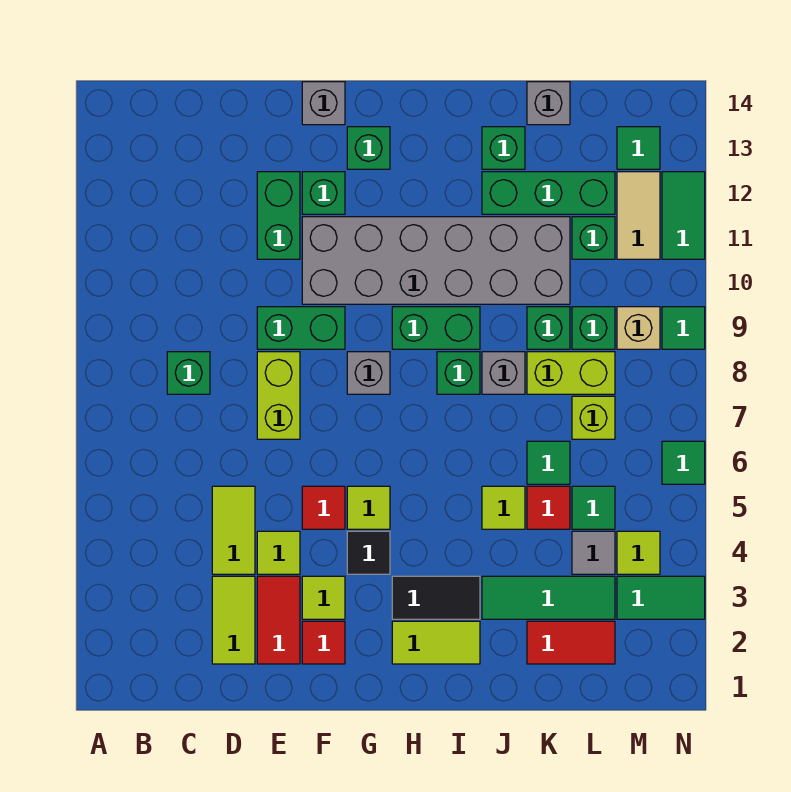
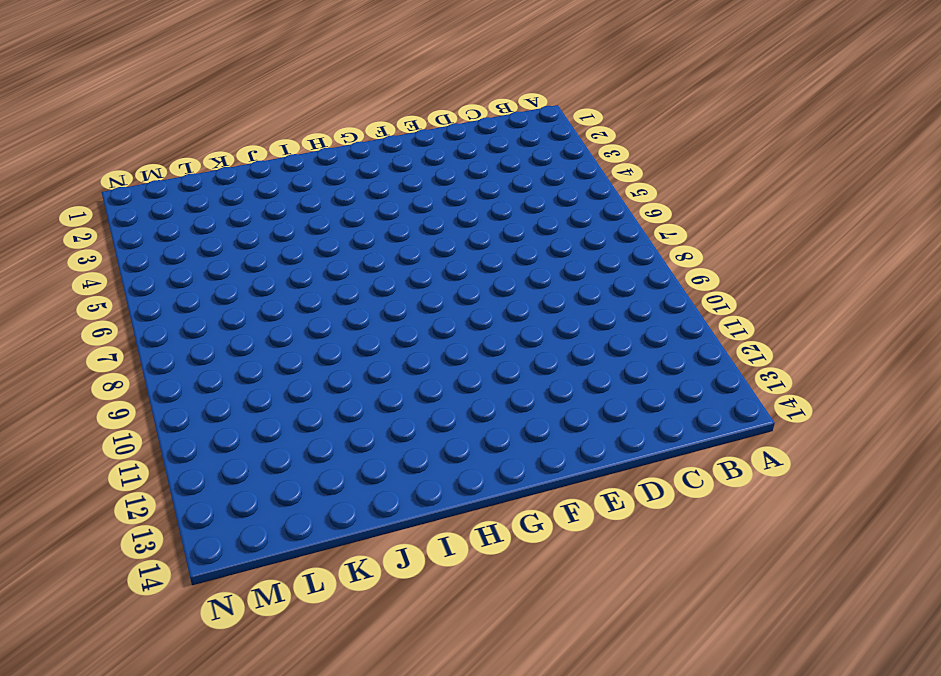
none -> green brick C8 level 1
none -> lime tile D2:D3 level 1
none -> lime tile D4:D5 level 1
none -> red tile E2:E3 level 1

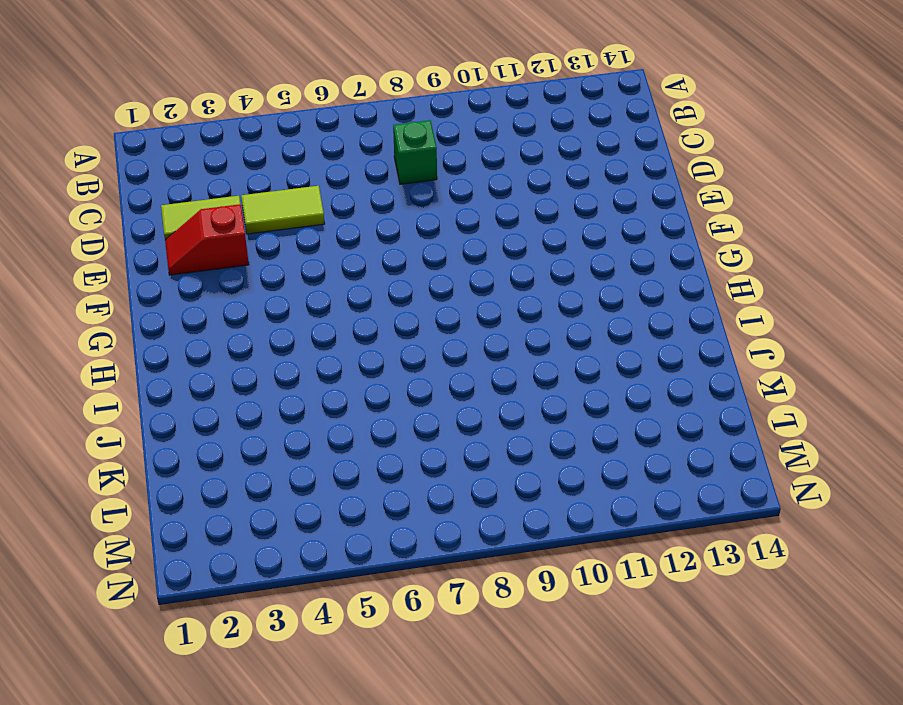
red slope E2:E3 level 1 top 3 -> red tile E2:E3 level 1
none -> lime tile E4 level 1
none -> lime brick E7:E8 level 1
none -> green brick E9:F9 level 1
none -> green brick E11:E12 level 1

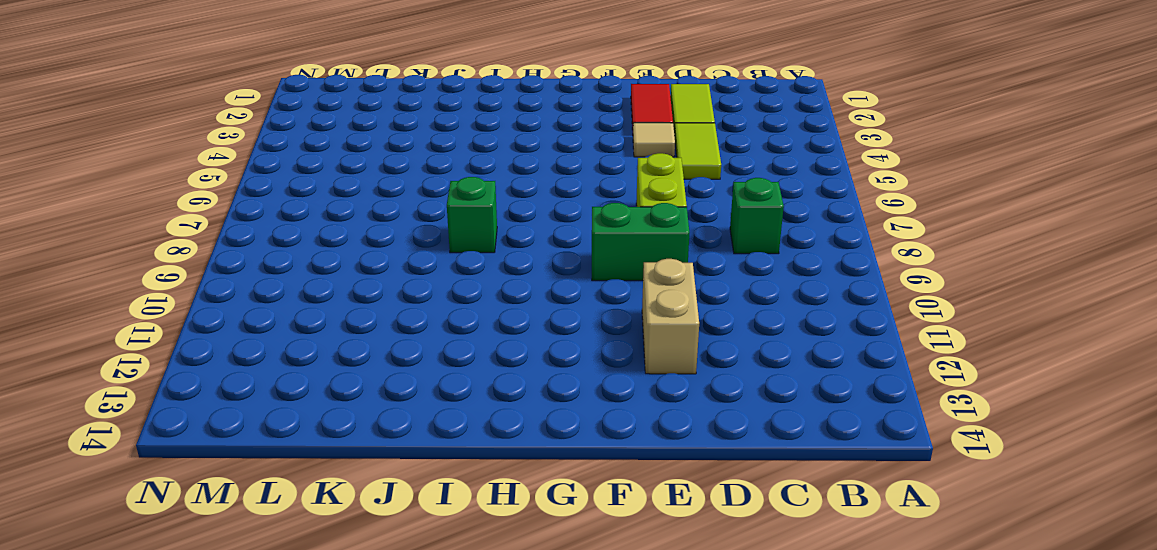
tan tile E4 level 1 -> lime tile E4 level 1
tan brick E11:E12 level 1 -> green brick E11:E12 level 1
none -> red tile F2 level 1
none -> lime tile F3 level 1
none -> red tile F5 level 1
none -> grey brick F10:K11 level 1

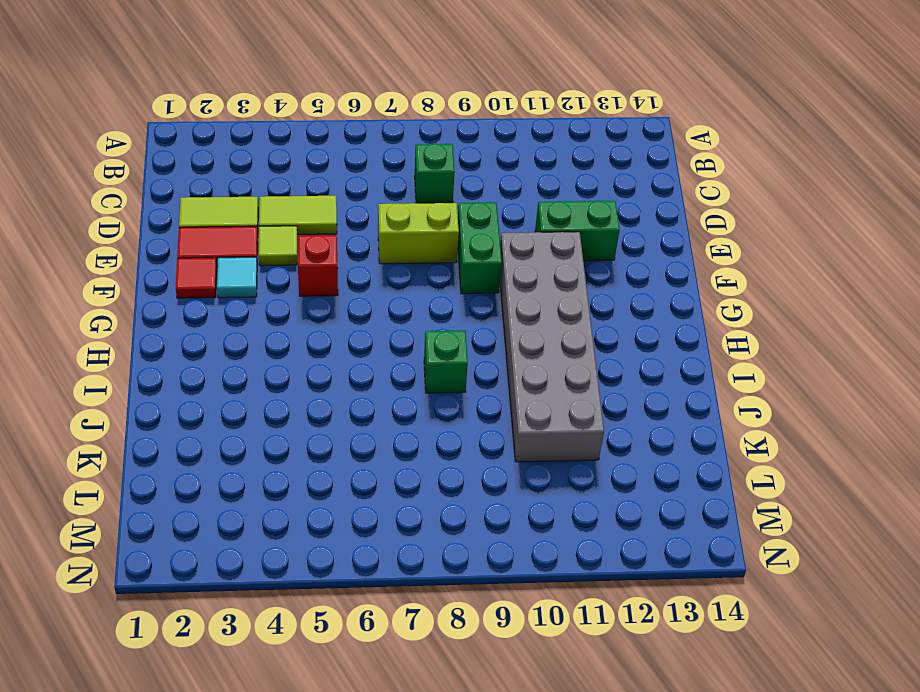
cyan tile F3 level 1 -> lime tile F3 level 1
red brick F5 level 1 -> red tile F5 level 1
none -> green brick F12 level 1
none -> grey brick F14 level 1
none -> black tile G4 level 1
none -> lime tile G5 level 1

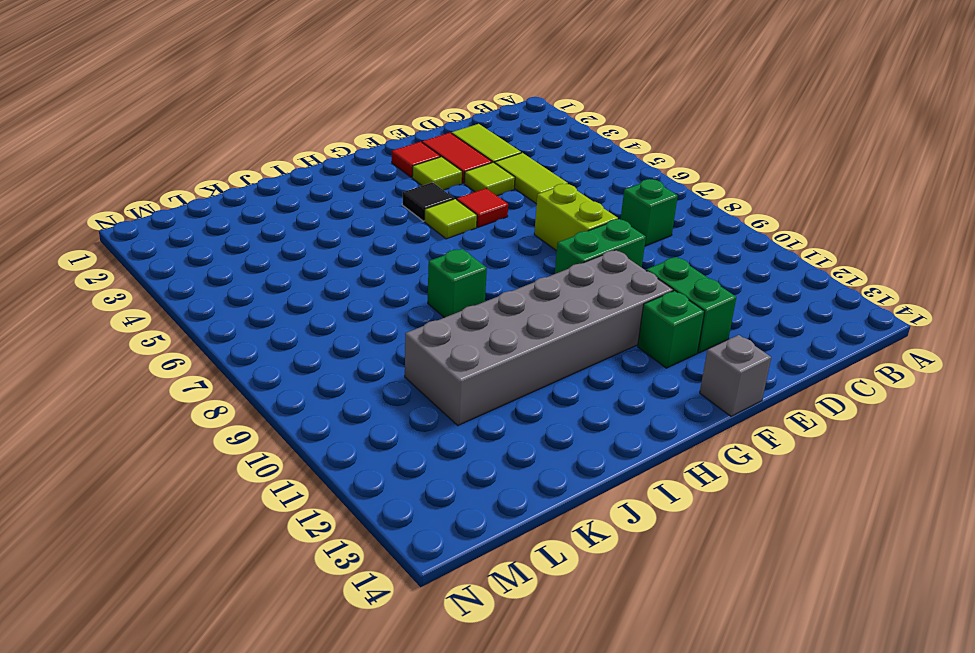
none -> grey brick G8 level 1
none -> green brick G13 level 1
none -> lime tile H2:I2 level 1
none -> black tile H3:I3 level 1

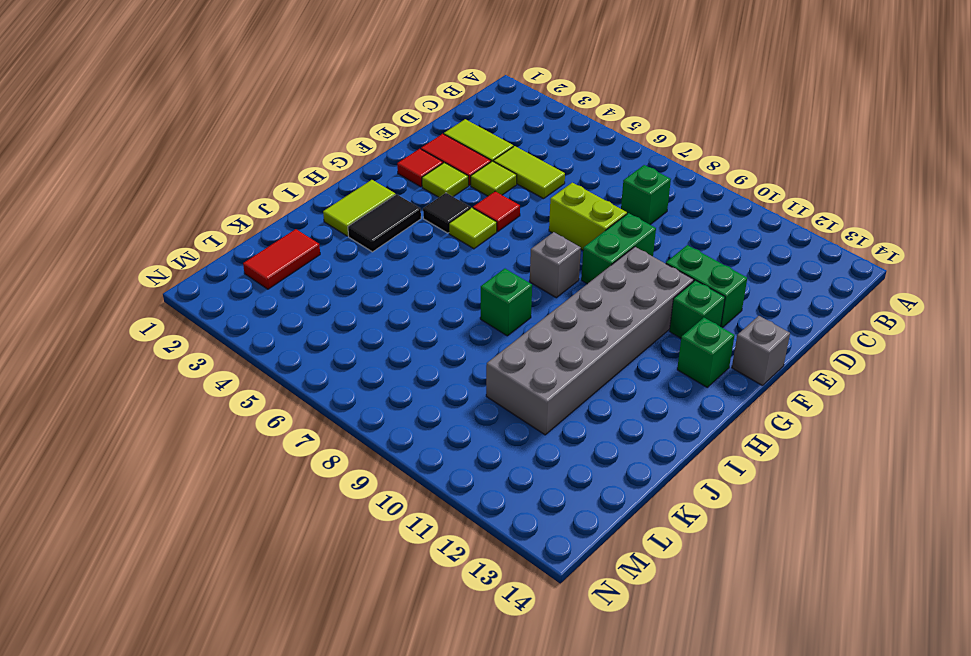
none -> green brick H9:I9 level 1
none -> green tile J3:L3 level 1
none -> lime tile J5 level 1
none -> grey brick J8 level 1

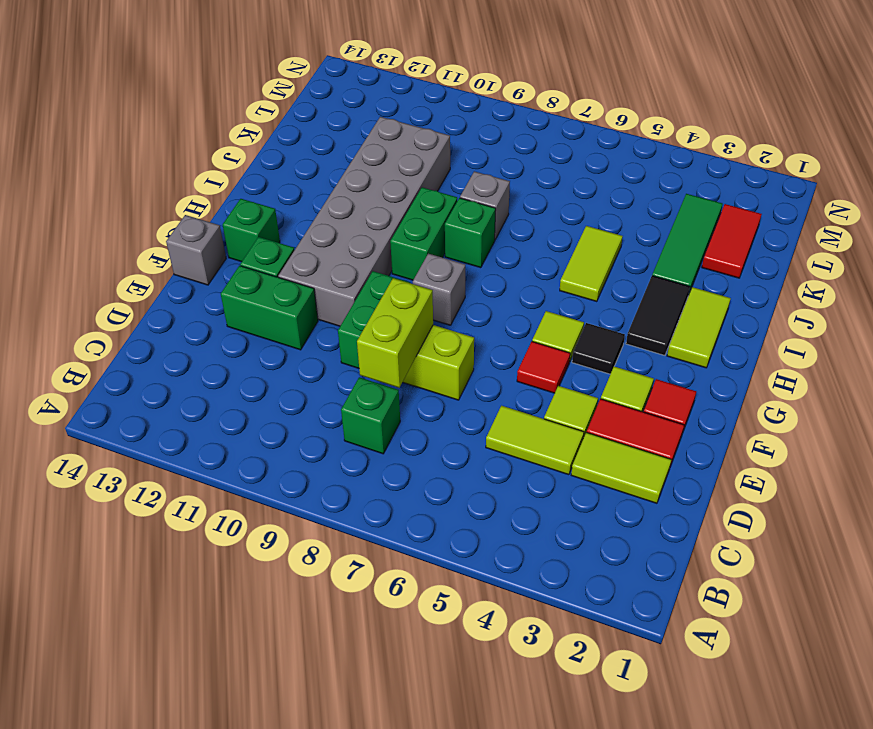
lime brick D8:E8 level 2 -> lime brick K8:L8 level 1
lime tile I5:J5 level 1 -> lime tile J5 level 1
none -> green brick J12:L12 level 1
none -> green brick J13 level 1
none -> red tile K5 level 1
none -> green tile K6 level 1

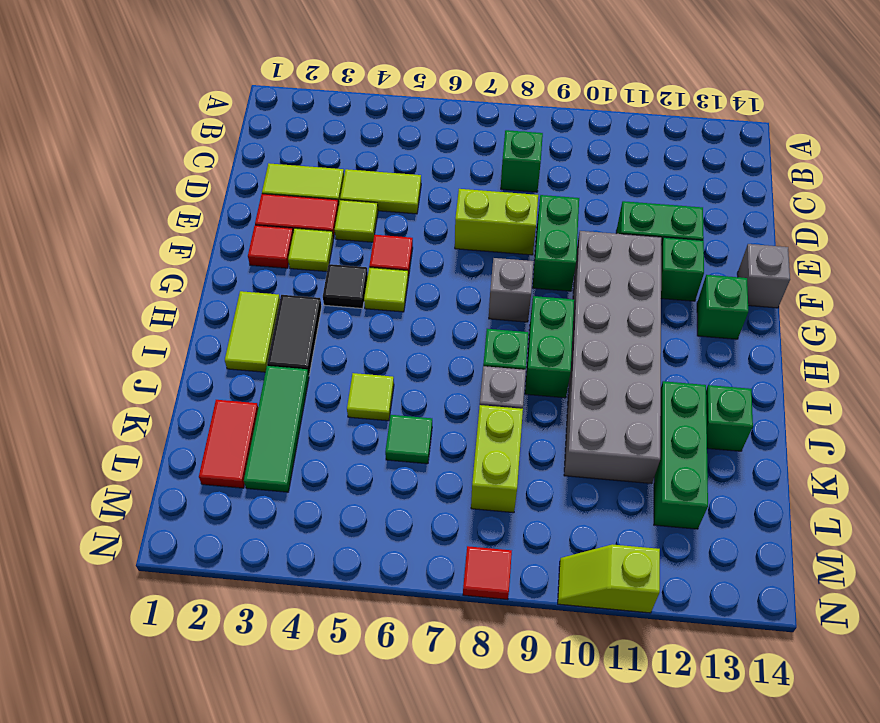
red tile N8 level 1 -> red tile K5 level 1
lime slope N10:N11 level 1 top 11 -> green tile N11:N12 level 1
none -> green brick K9 level 1
none -> grey brick K14 level 1
none -> grey tile L4 level 1
none -> green tile L5 level 1

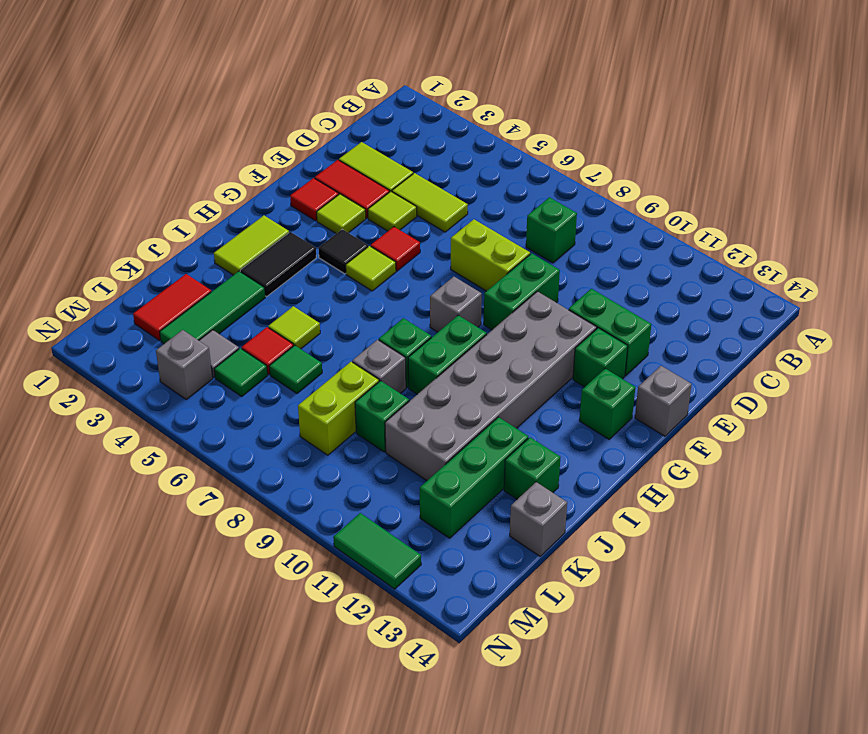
grey brick M4 level 1 -> lime tile M4 level 1
none -> lime brick L7 level 1
none -> green brick L9 level 1
none -> green brick L11 level 1
none -> green tile M3:N3 level 1

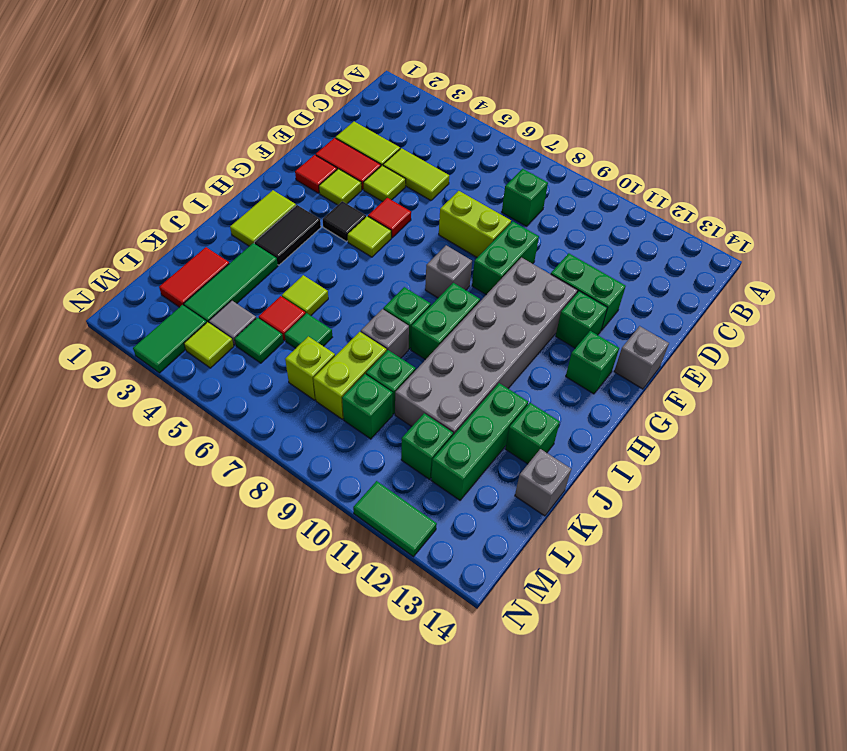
none -> tan brick M9 level 1
none -> tan tile M11:M12 level 1
none -> green tile M13 level 1
none -> green tile N6 level 1

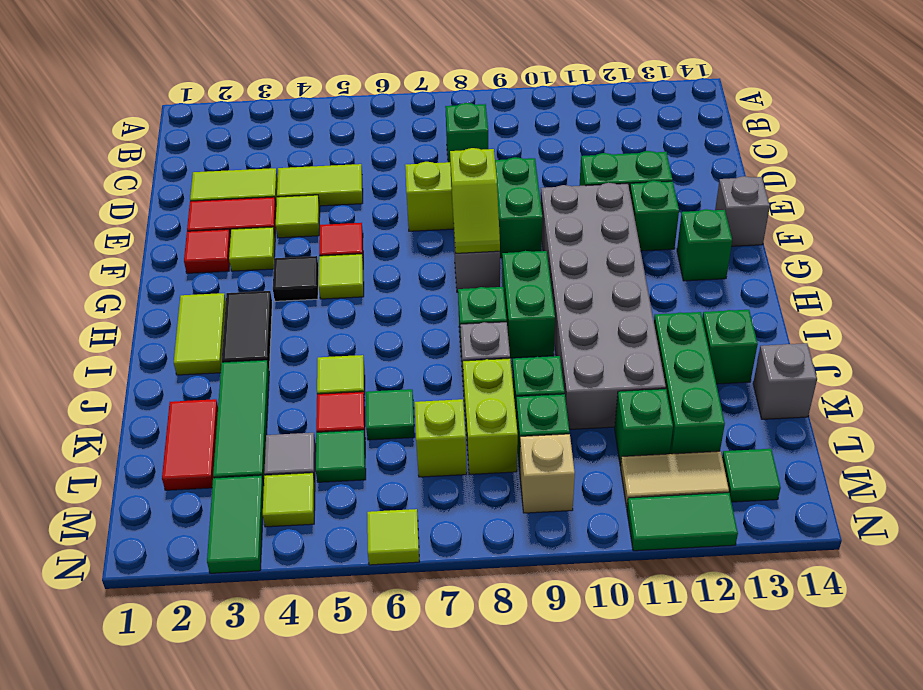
lime slope F8:G8 level 2 top F -> none
lime tile N6 level 1 -> green tile N6 level 1
none -> green tile N9 level 1

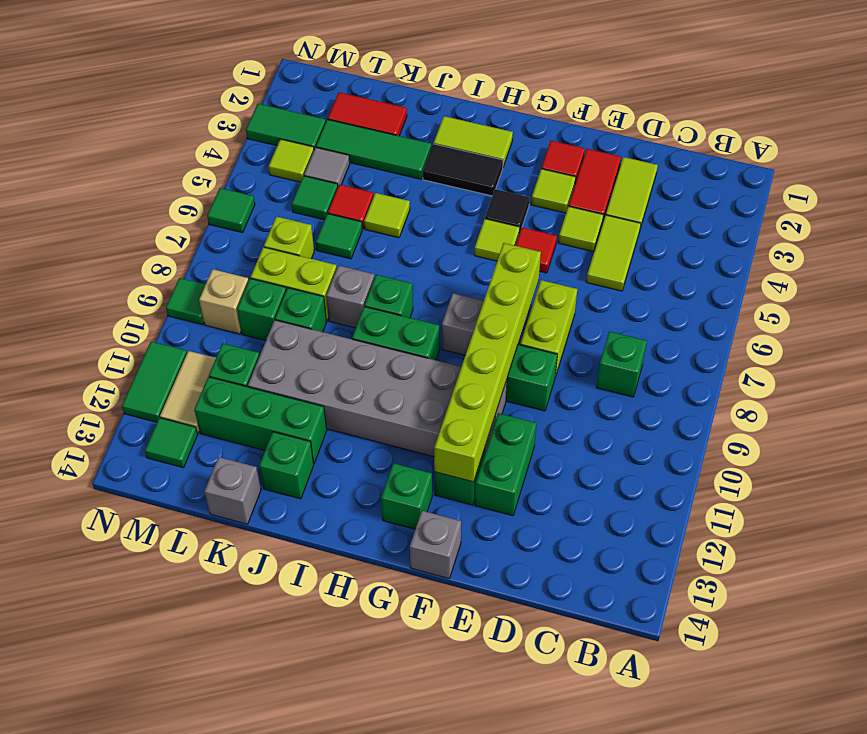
lime brick F7:F12 level 2 -> none

